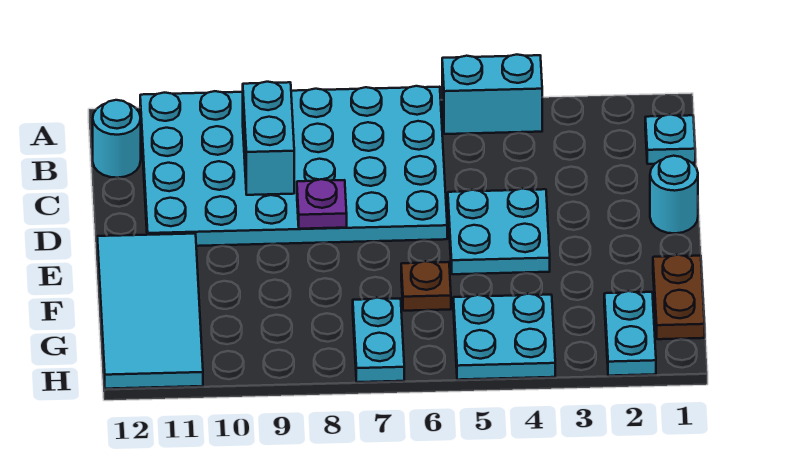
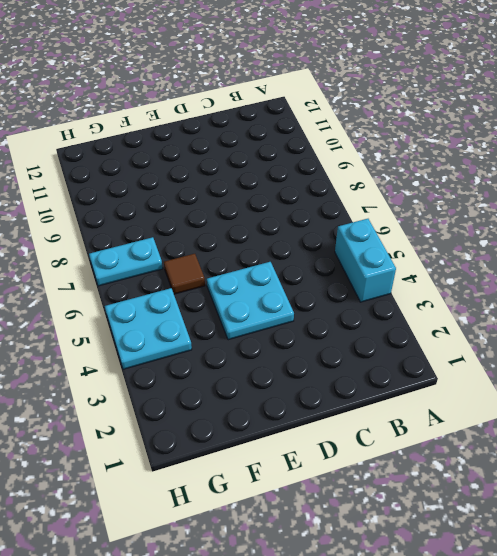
brown tile F6 level 1 -> brown plate F6 level 1
none -> cyan plate A6:D11 level 1
none -> cyan plate B1 level 1
none -> cyan round brick B12 level 1

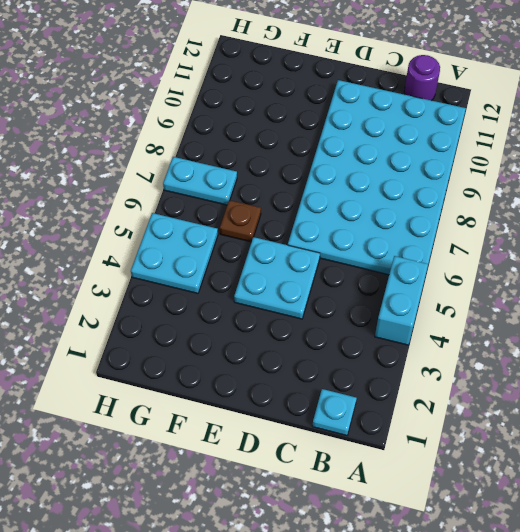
purple round brick B12 level 1 -> cyan round brick B12 level 1
none -> cyan round brick D1 level 1
none -> cyan tile E11:H12 level 1
none -> brown plate F1:G1 level 1

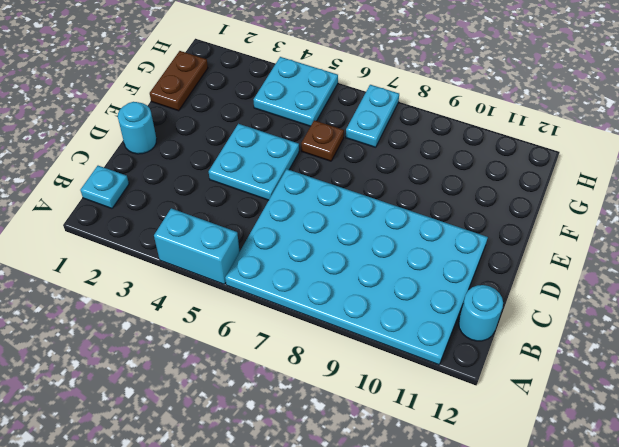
none -> cyan tile E11:H12 level 1
none -> cyan plate G2:H2 level 1
none -> cyan brick B9:C9 level 2

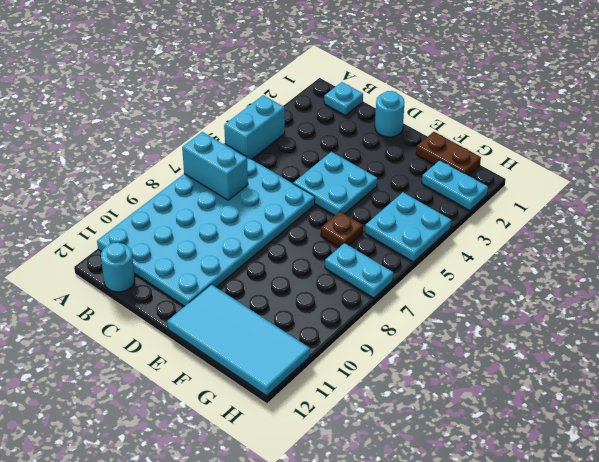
cyan brick A7:B7 level 2 -> cyan brick B9:C9 level 2
none -> purple plate D8 level 2

